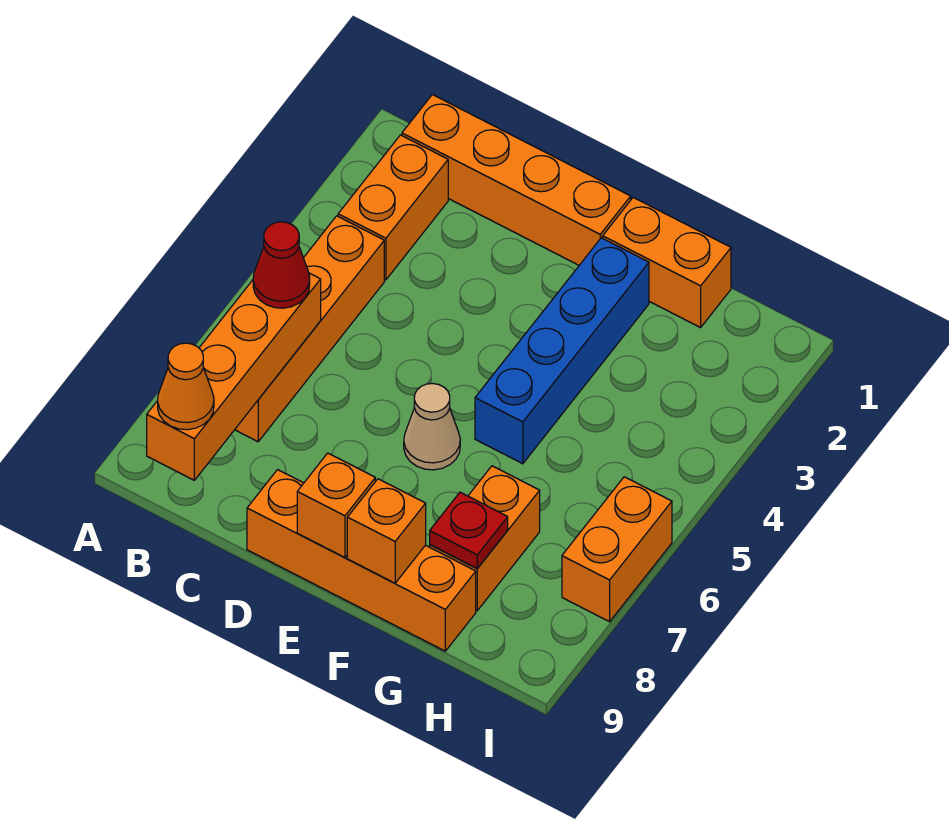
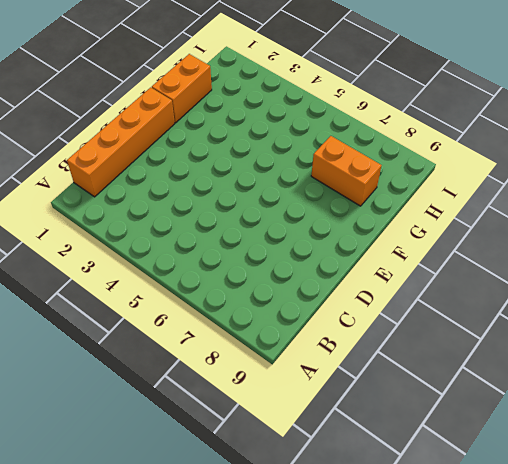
none -> orange brick B2:B3 level 1
none -> orange brick B4:B7 level 1
none -> orange brick D9:G9 level 1

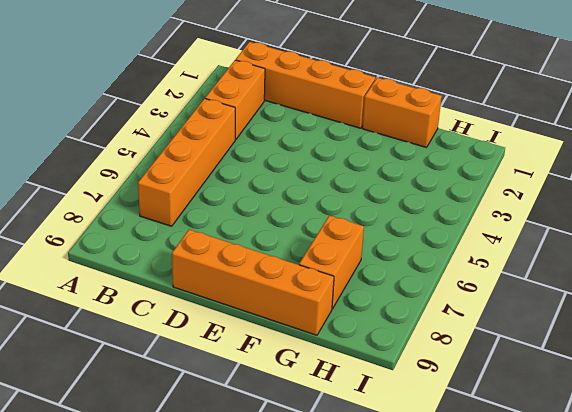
none -> tan cone E6 level 1
none -> blue brick F2:F5 level 1
none -> orange brick I6:I7 level 1

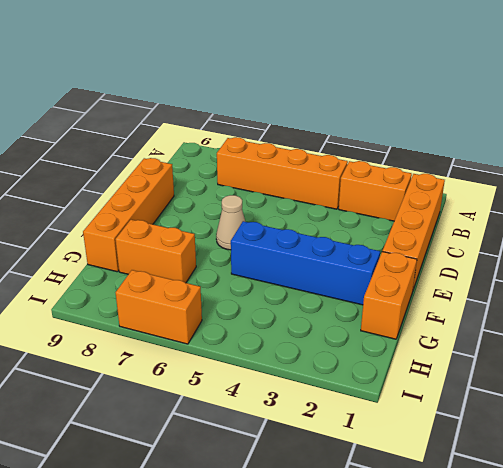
none -> orange brick B6:B9 level 2
none -> orange brick E9 level 2
none -> orange brick F9 level 2

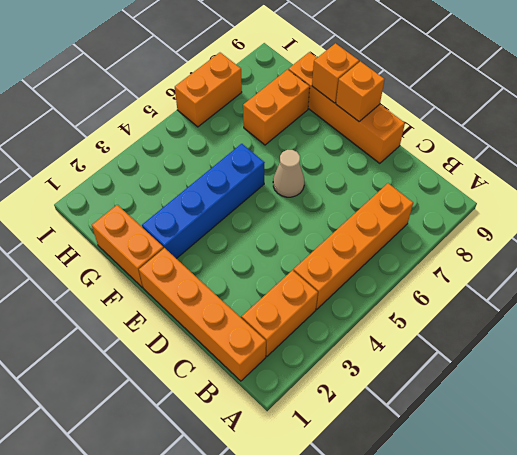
none -> orange brick B6:B9 level 2
none -> red plate G8 level 2
none -> red cone B6 level 3

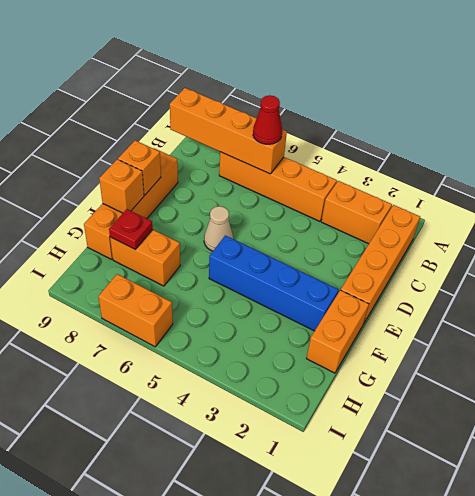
none -> orange cone B9 level 3

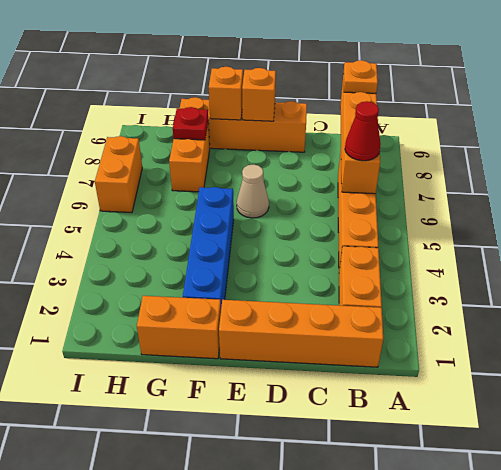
orange plate B9 level 3 -> orange cone B9 level 3

